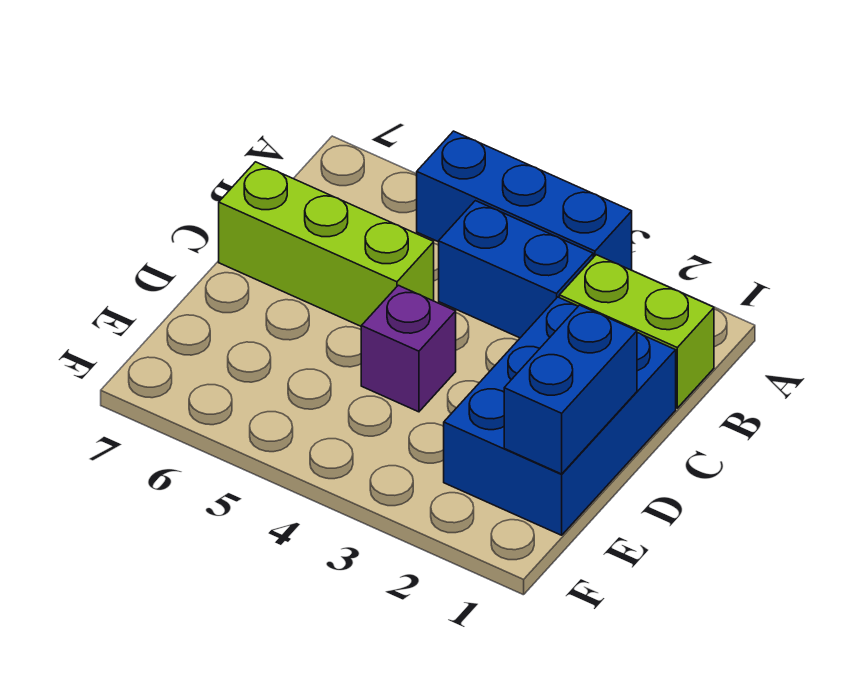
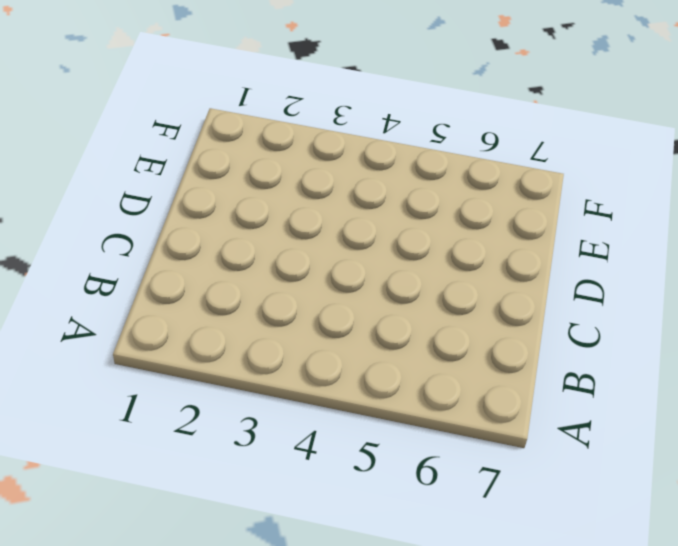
none -> blue brick A3:A5 level 1
none -> lime brick B1:B2 level 1

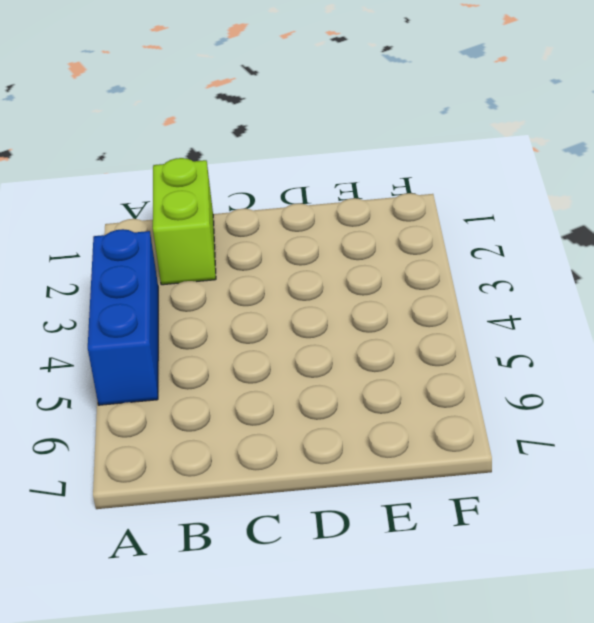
none -> blue brick B3:B4 level 1
none -> blue brick C1:E2 level 1

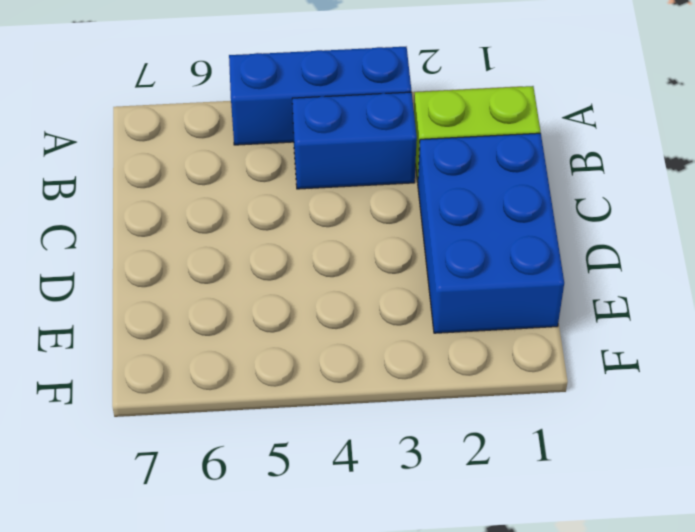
none -> lime brick C5:C7 level 1
none -> purple brick D4 level 1

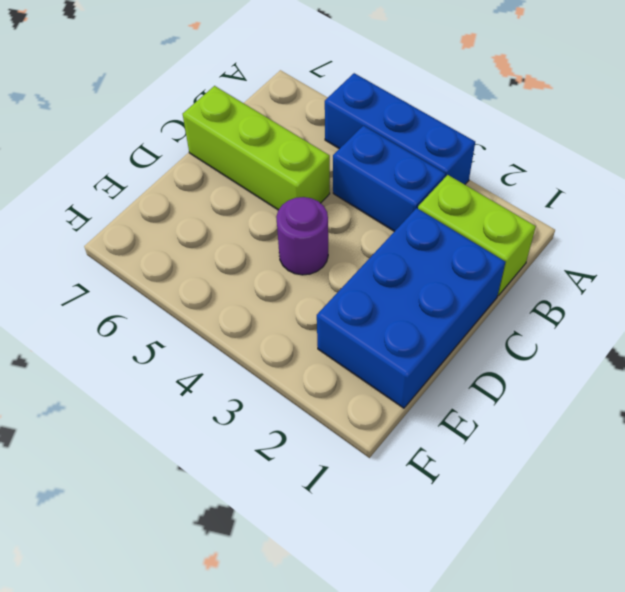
purple round brick D4 level 1 -> purple brick D4 level 1
none -> blue brick D1:E1 level 2

